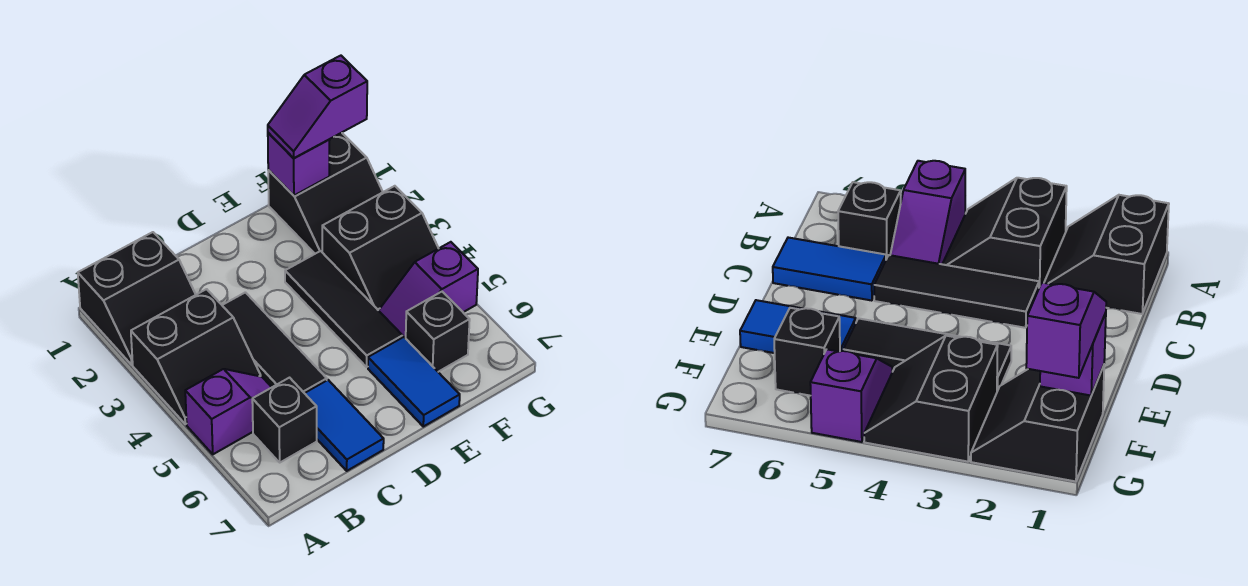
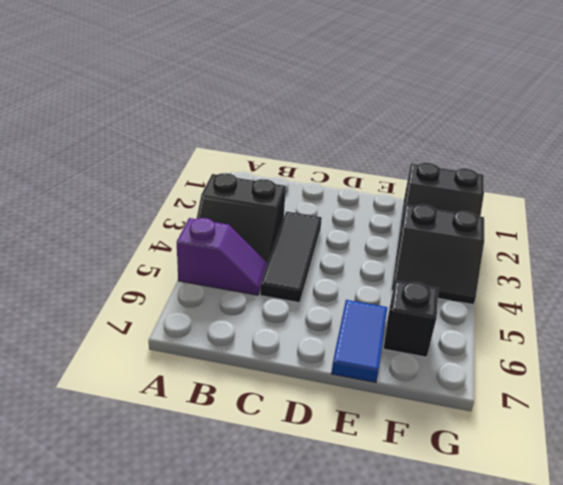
none -> black slope A1:B2 level 1 top 1
none -> black brick B6 level 1
none -> blue tile C6:C7 level 1

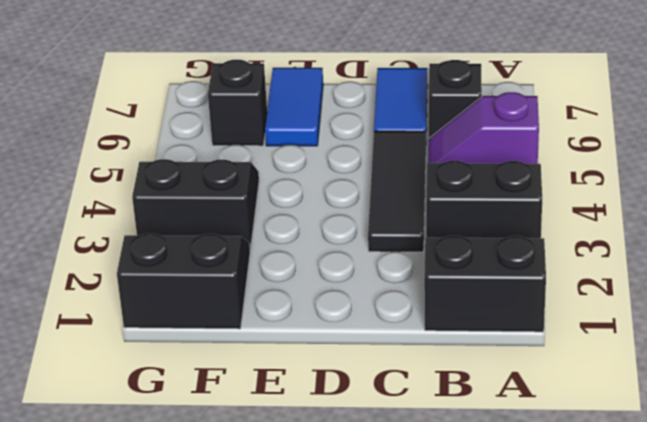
none -> black tile E3:E5 level 1
none -> purple slope F5:G5 level 1 top G
none -> purple brick F1 level 2

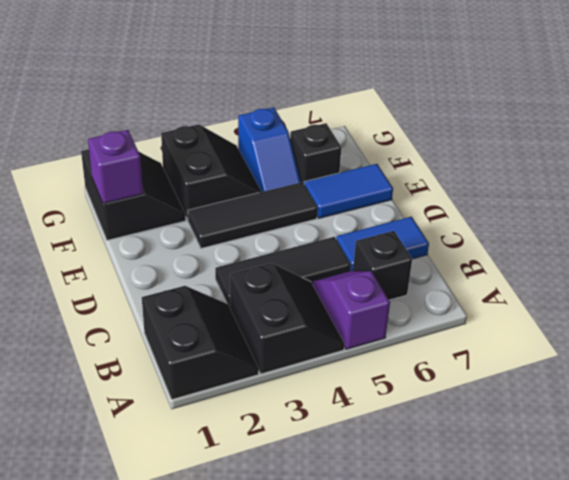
blue slope F5:G5 level 1 top G -> purple slope F5:G5 level 1 top G
none -> purple slope F1:G1 level 3 top G

